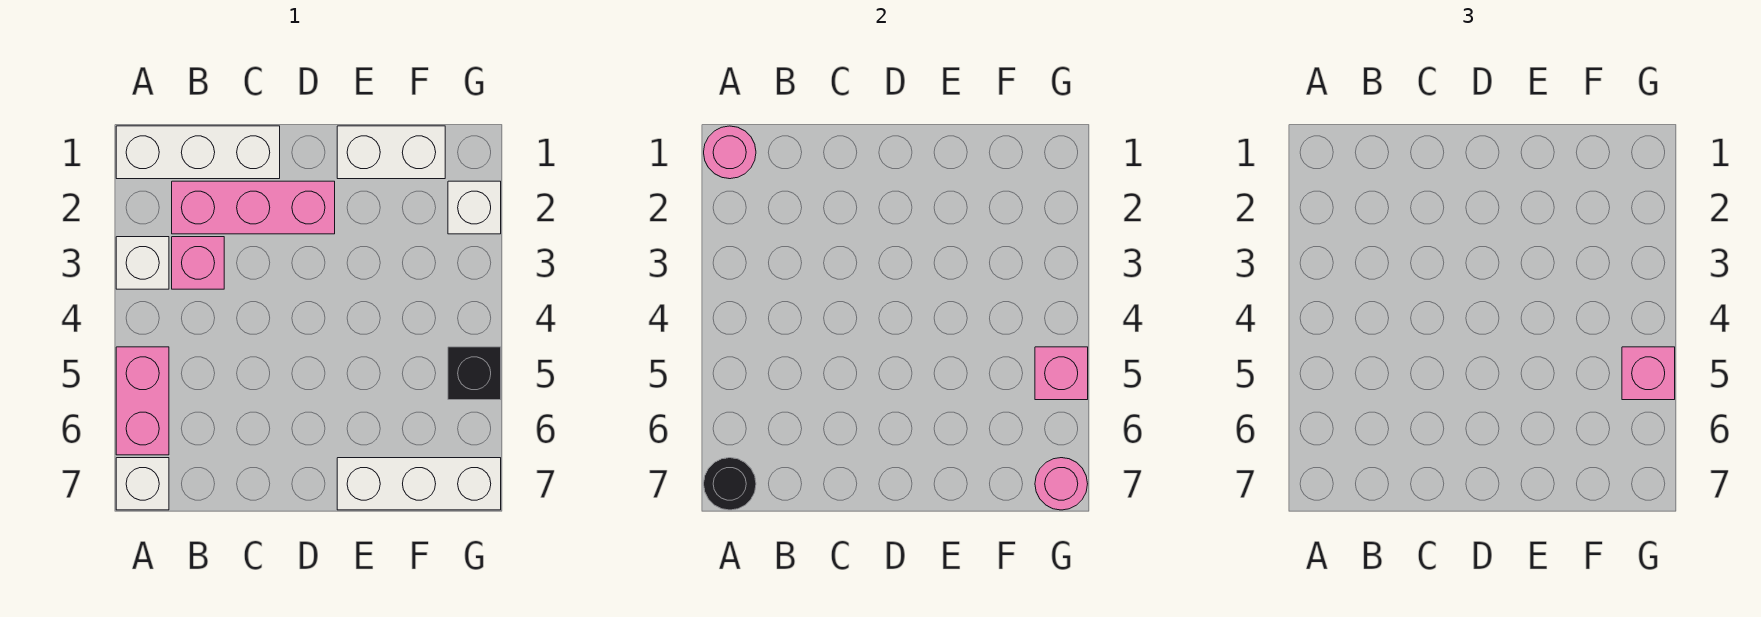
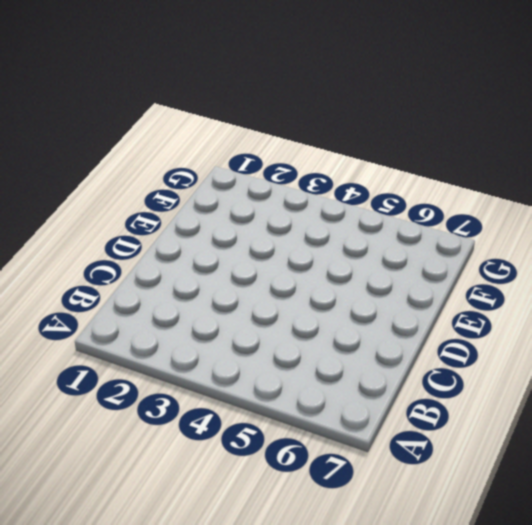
none -> white brick A1:C1 level 1
none -> white brick A3 level 1
none -> pink brick A5:A6 level 1

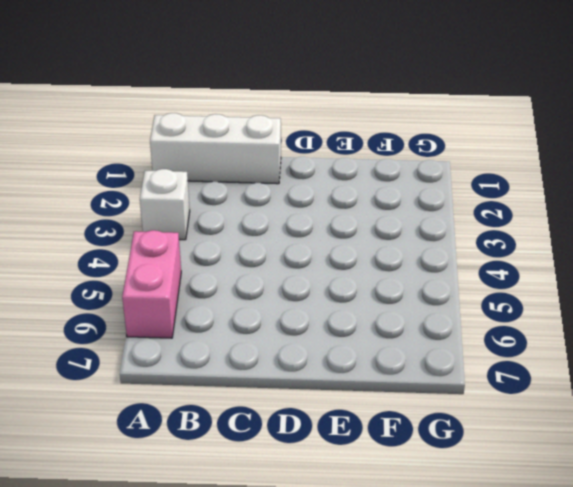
none -> white brick A7 level 1
none -> pink brick B2:D2 level 1
none -> pink brick B3 level 1

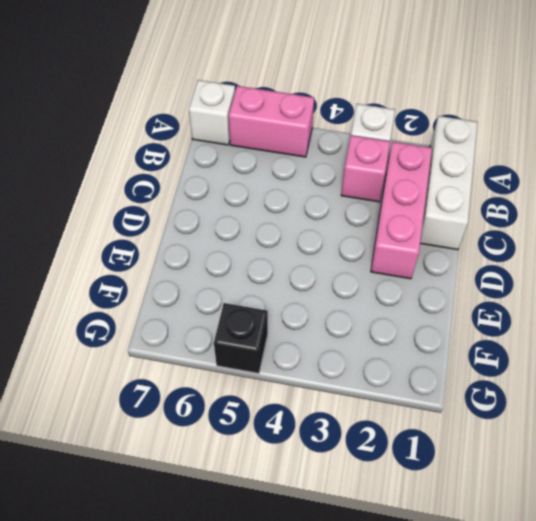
none -> white brick E1:F1 level 1
none -> white brick E7:G7 level 1
none -> white brick G2 level 1

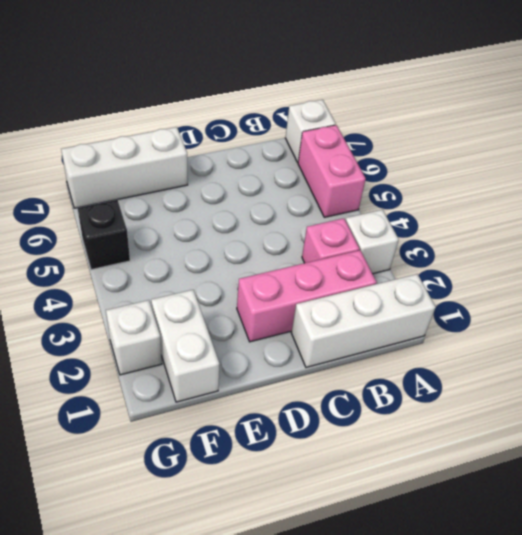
white brick F1:F2 level 1 -> white brick E1:F1 level 1
none -> pink round brick A1 level 2
none -> black round brick A7 level 2
none -> pink brick G5 level 2

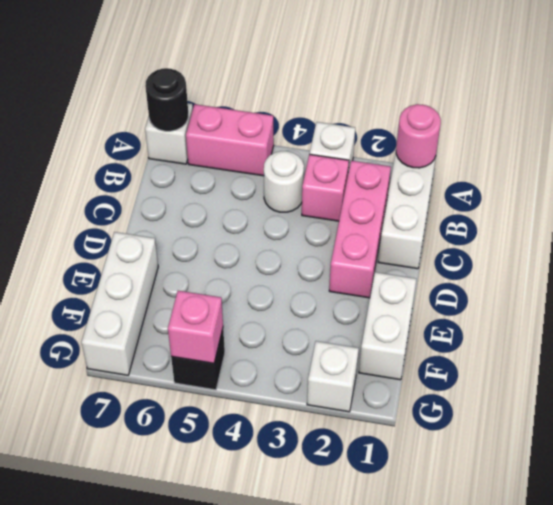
white round brick B4 level 1 -> none
none -> pink round brick G7 level 2
none -> pink brick G5 level 3

